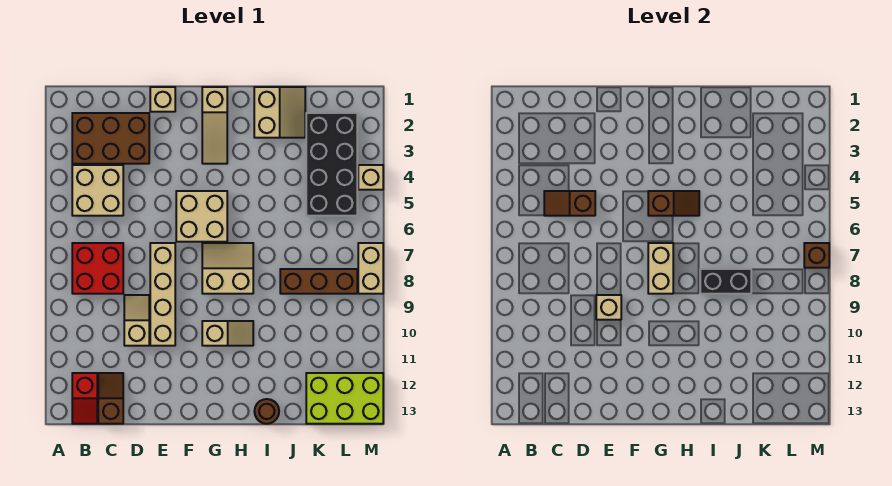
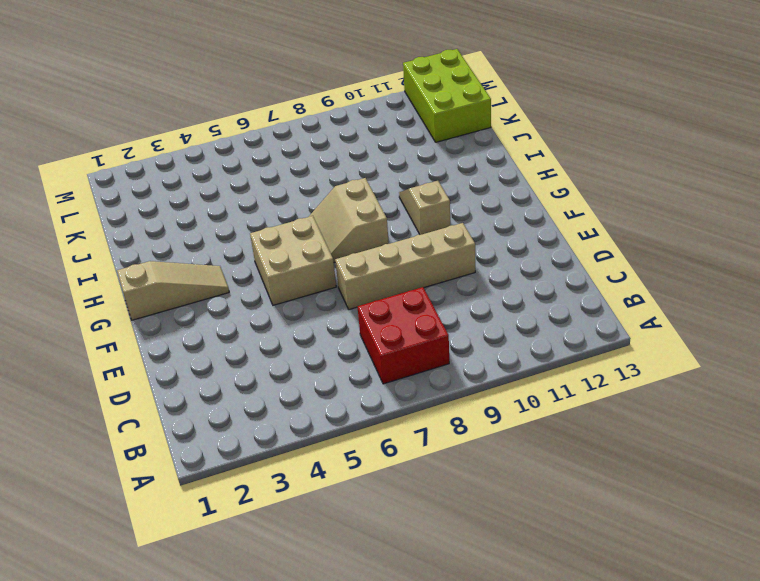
none -> brown brick B2:D3 level 1
none -> tan brick B4:C5 level 1
none -> red slope B12:B13 level 1 top 12

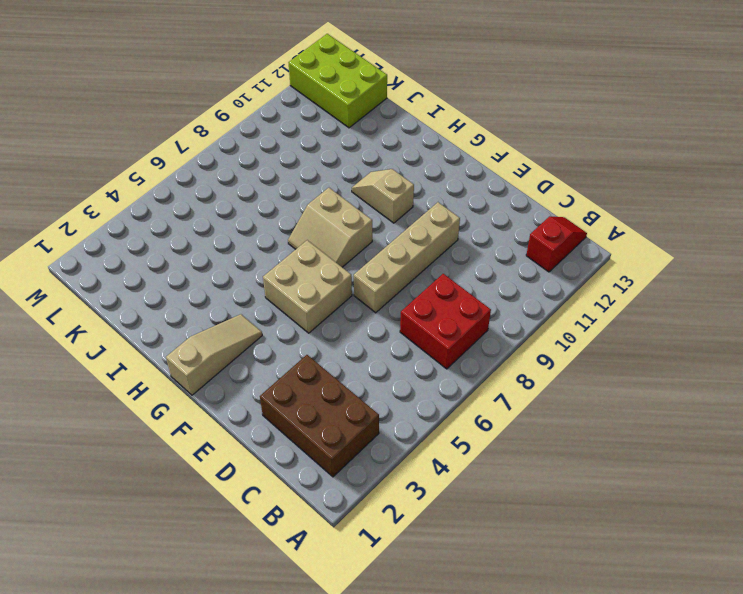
none -> tan brick B4:C5 level 1
none -> brown slope C12:C13 level 1 top 13
none -> tan slope D9:D10 level 1 top 10

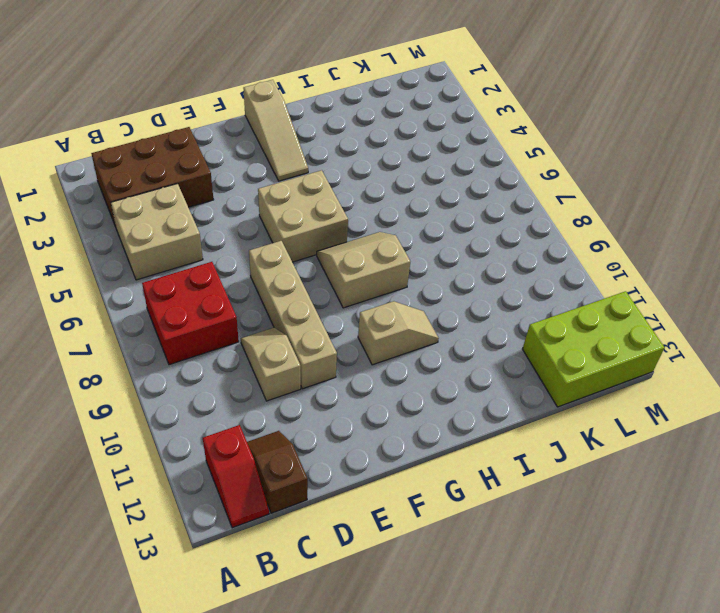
none -> tan brick E1 level 1
none -> tan slope I1:J2 level 1 top I
none -> brown round brick I13 level 1

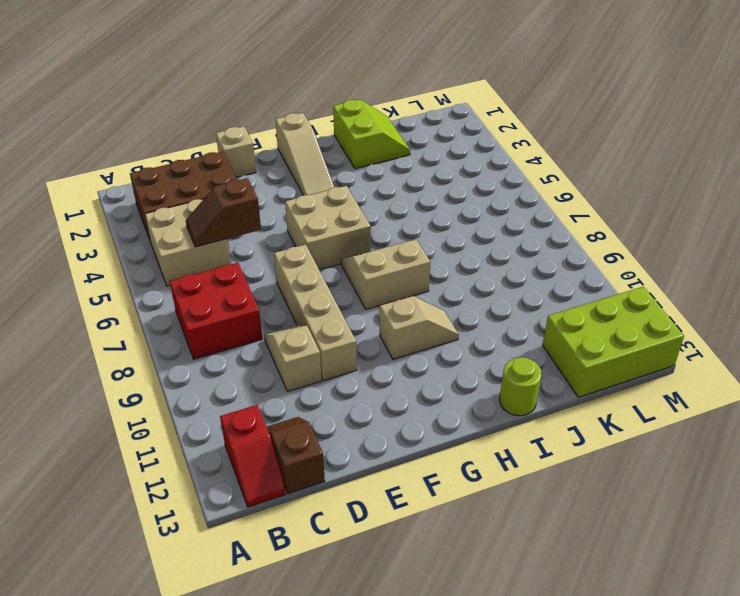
lime slope I1:J2 level 1 top I -> tan slope I1:J2 level 1 top I
lime round brick I13 level 1 -> brown round brick I13 level 1
none -> brown brick J8:L8 level 1
none -> black brick K2:L5 level 1
none -> tan brick M4 level 1

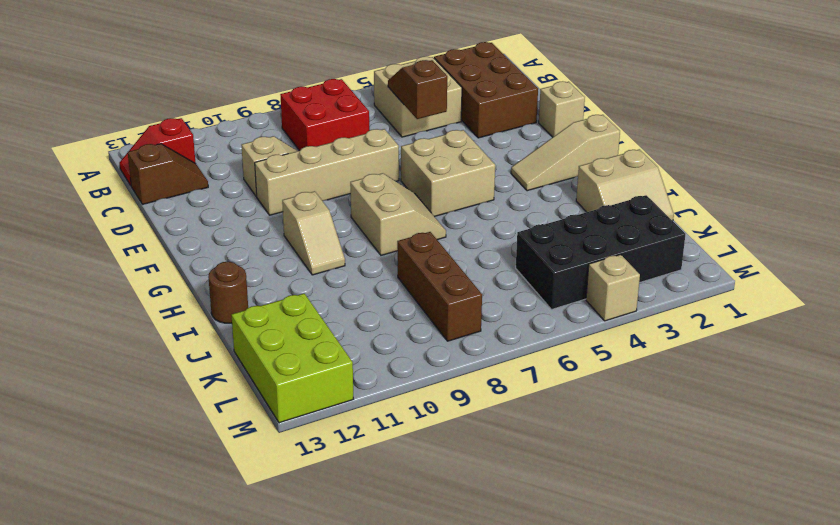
none -> tan brick M7:M8 level 1
none -> tan brick E9 level 2
none -> brown slope G5:H5 level 2 top G

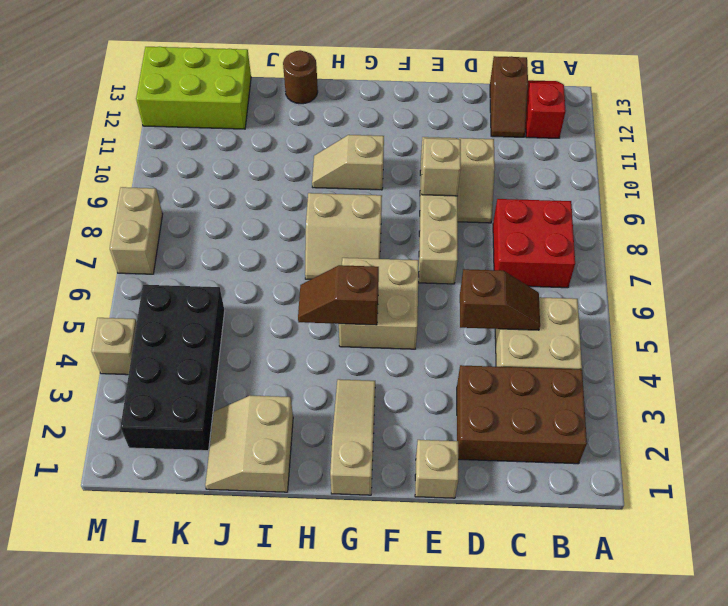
none -> brown brick J8:L8 level 1
none -> tan brick G7:G8 level 2
none -> black brick I8:J8 level 2

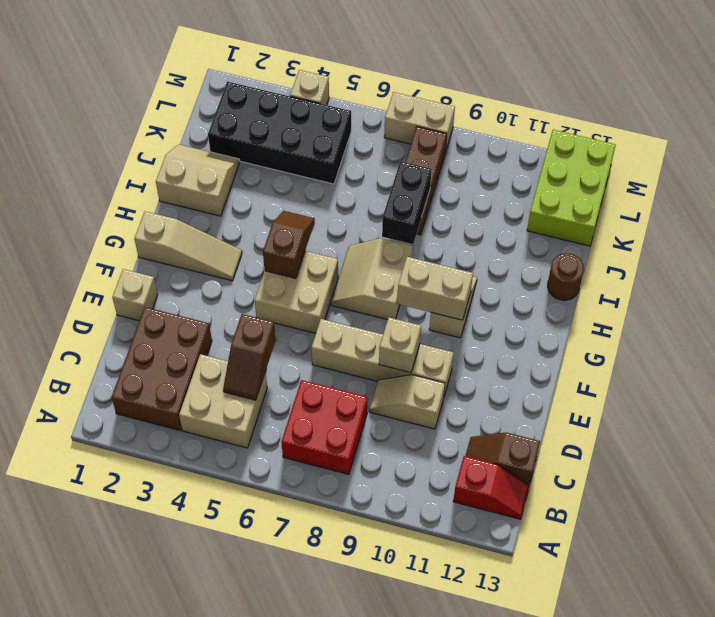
tan brick G9:G10 level 2 -> tan brick G7:G8 level 2
none -> brown brick M7 level 2

